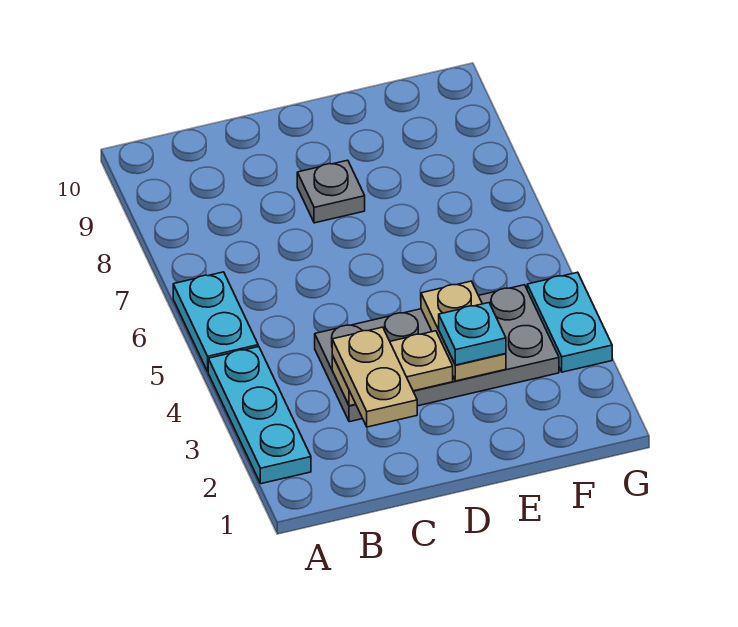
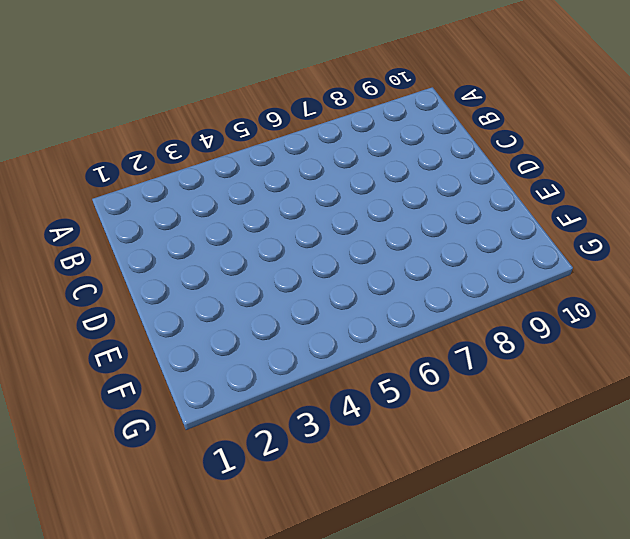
none -> cyan plate A2:A4 level 1
none -> cyan plate A5:A6 level 1

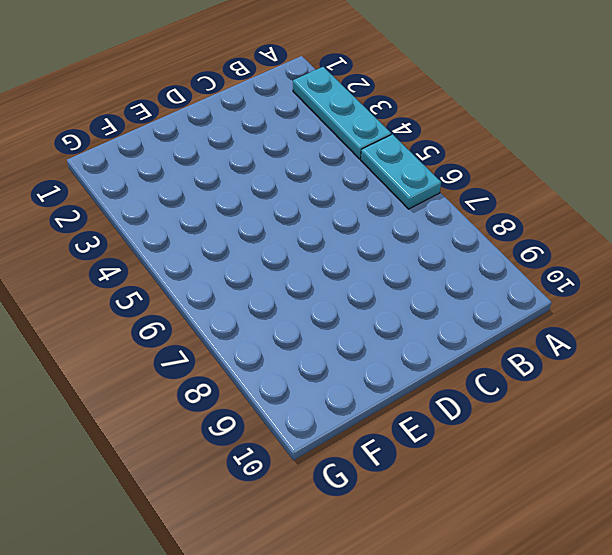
none -> grey plate C3:F4 level 1
none -> grey plate D8 level 1

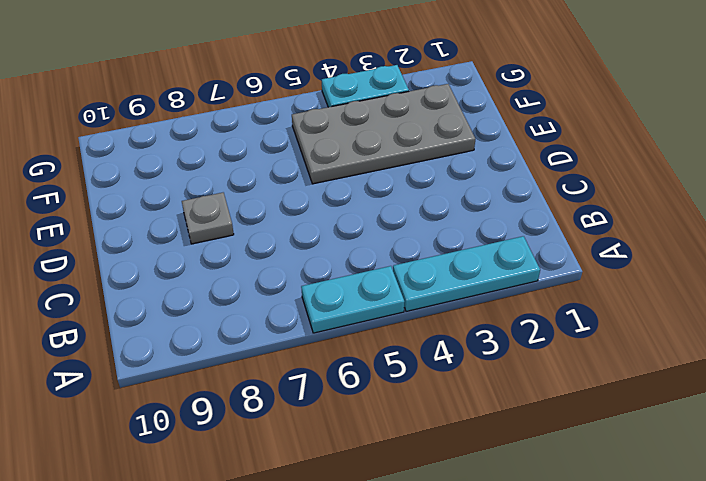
grey plate E2:F5 level 1 -> grey plate C3:F4 level 1
none -> tan plate C3:D3 level 2
none -> tan plate E3:E4 level 2

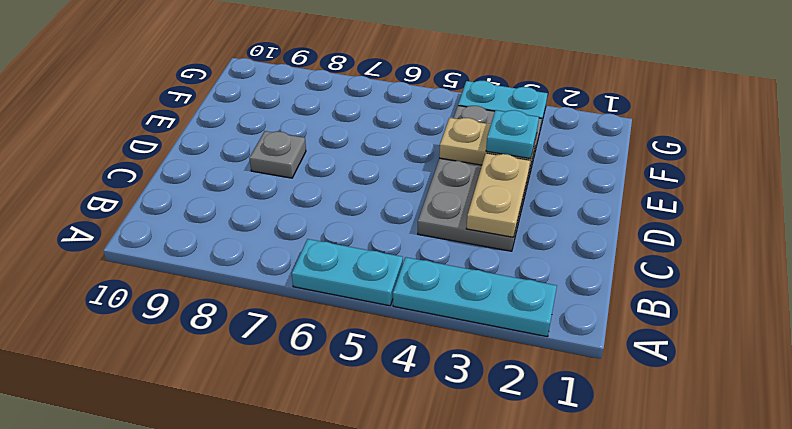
none -> tan plate C2:C3 level 3

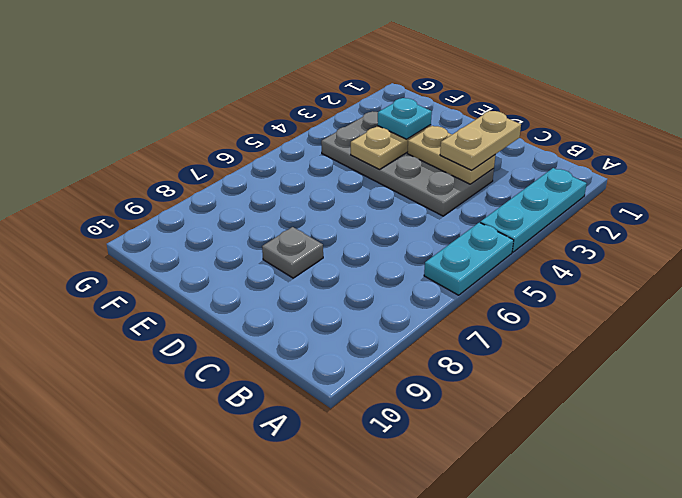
none -> cyan plate G3:G4 level 1

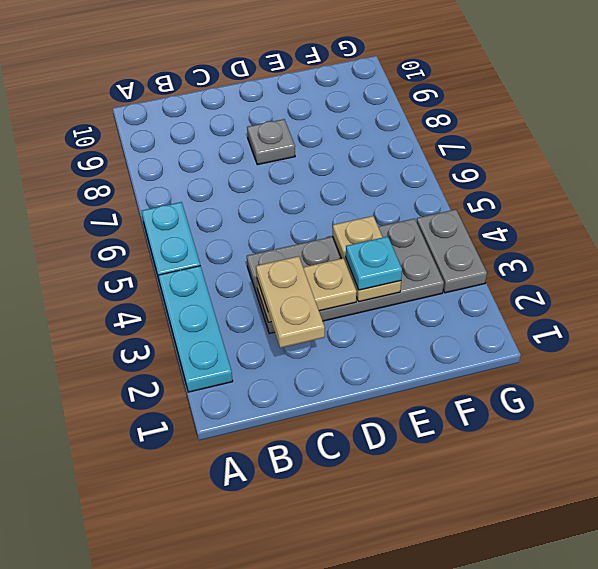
grey plate G3:G4 level 1 -> cyan plate G3:G4 level 1

